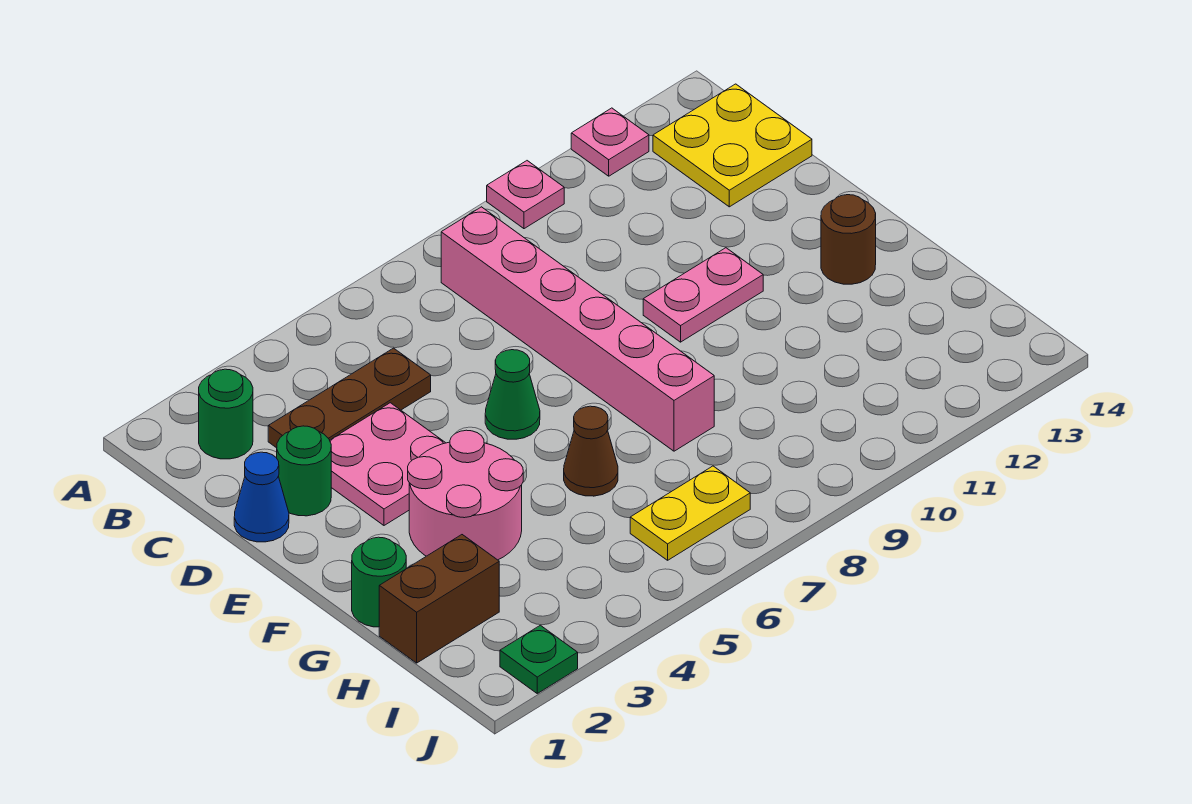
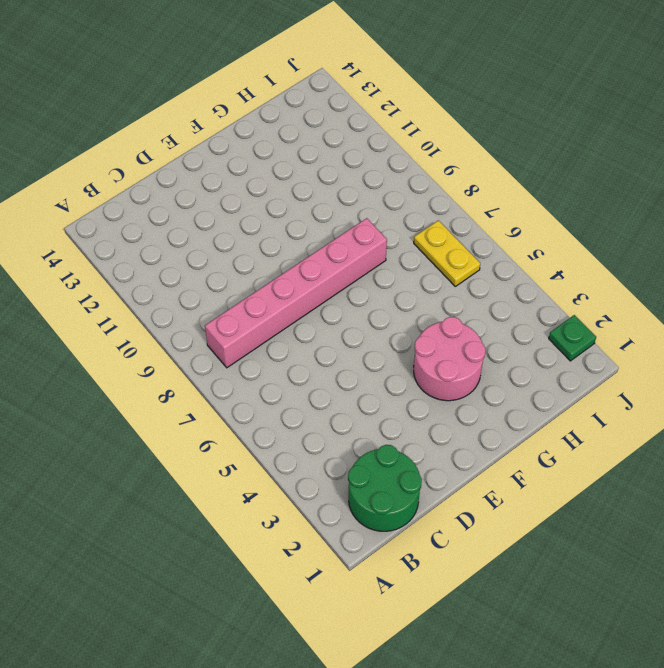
green round brick B1:C2 level 1 -> green round brick B2 level 1
none -> pink plate A10 level 1
none -> pink plate A12 level 1
none -> yellow plate B13:C14 level 1

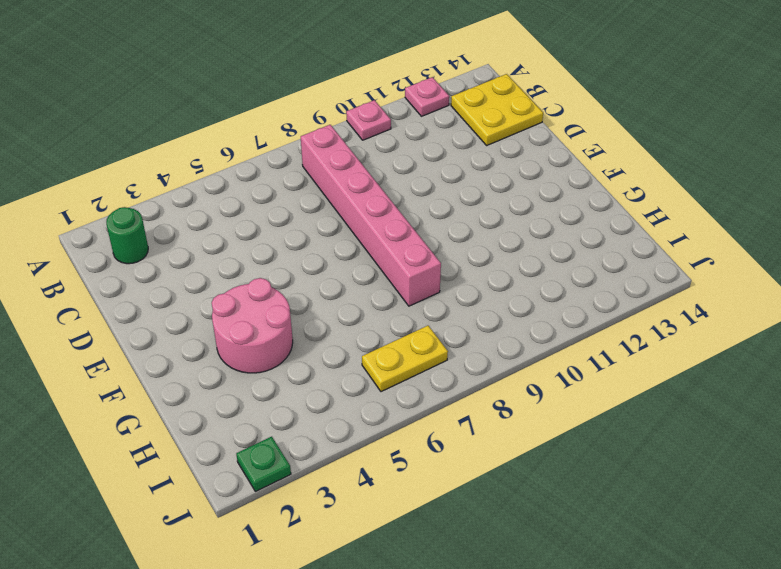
none -> brown plate C3:C5 level 1
none -> blue cone D1 level 1
none -> green round brick D2 level 1

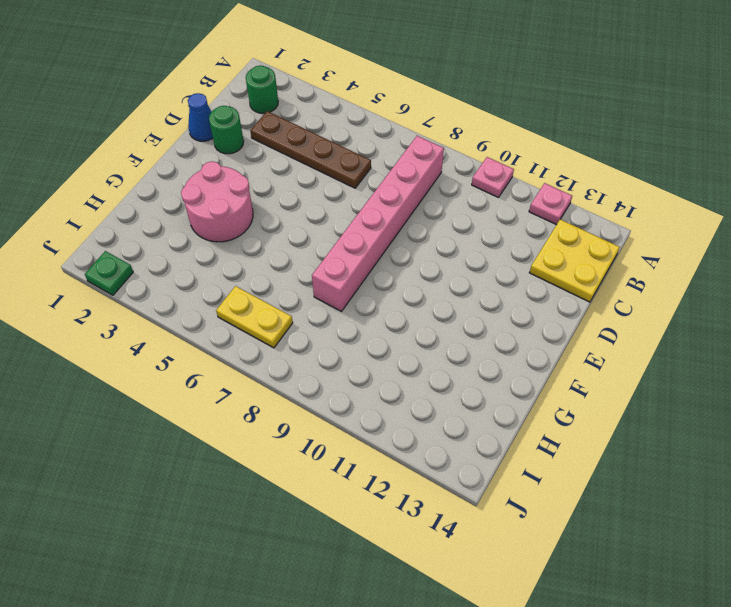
brown plate C3:C6 level 1 -> brown plate C3:C5 level 1
none -> pink plate D3:E4 level 1
none -> green cone E6 level 1
none -> pink plate E10:E11 level 1

